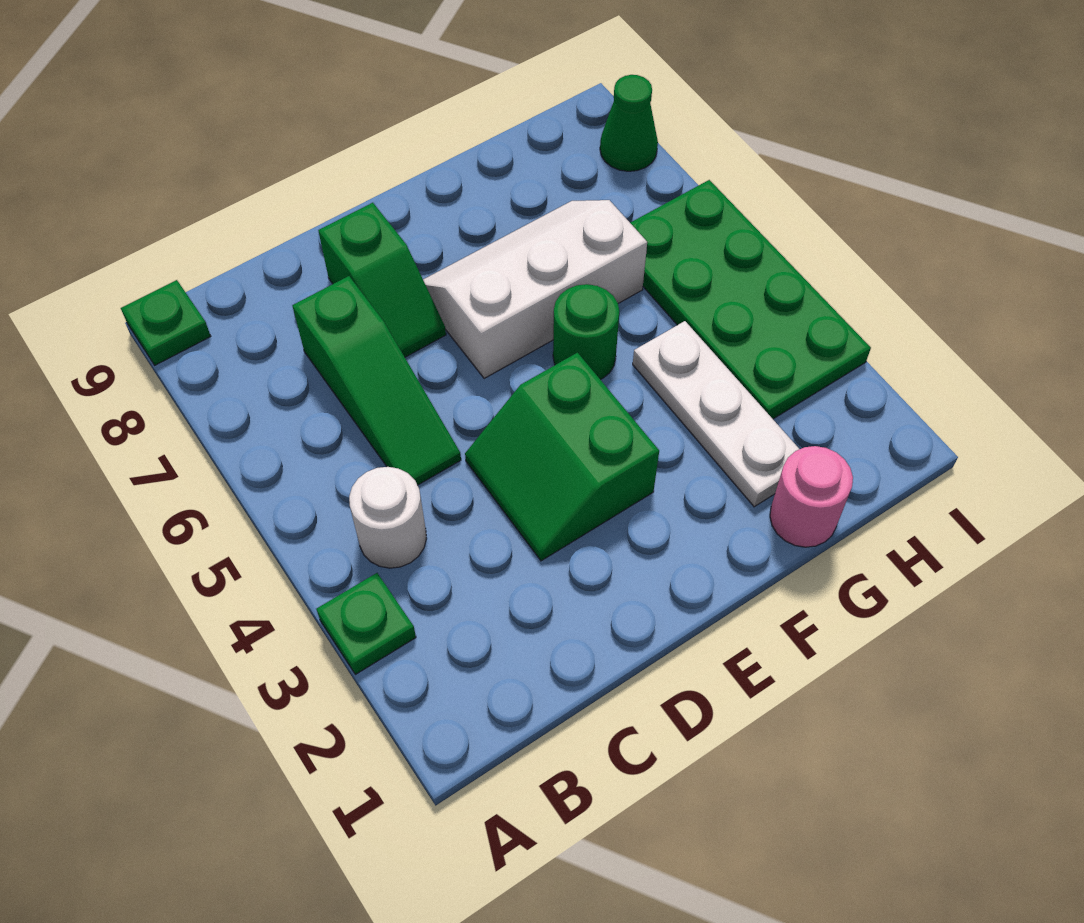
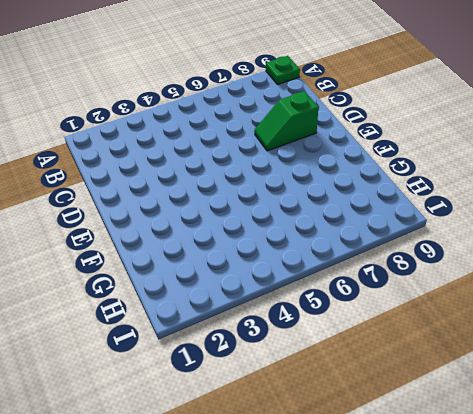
none -> green plate A3 level 1
none -> white round brick B4 level 1
none -> green slope C5:C7 level 1 top 7

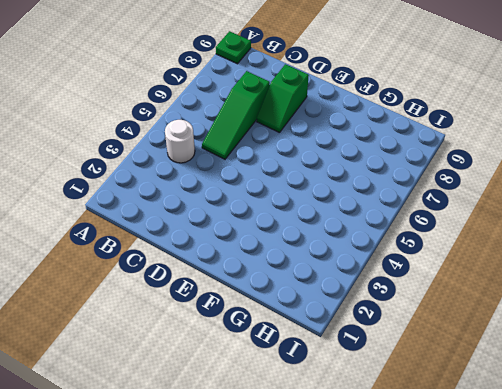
none -> green plate A3 level 1
none -> green slope D3:E4 level 1 top E
none -> white slope E6:G7 level 1 top 6

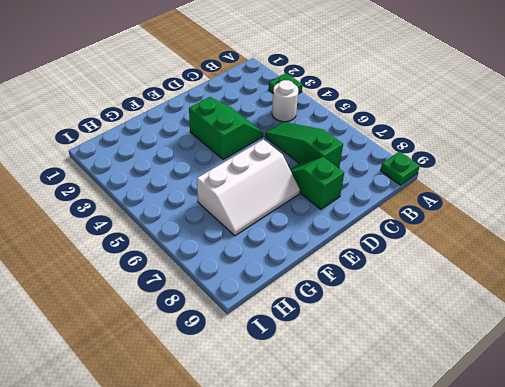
none -> green round brick F5 level 1
none -> pink round brick G1 level 1
none -> white plate G2:G4 level 1

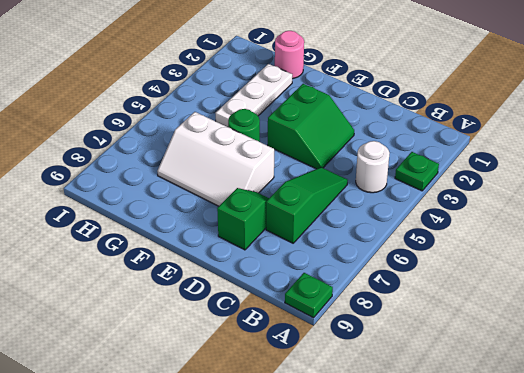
none -> green plate H3:I6 level 1
none -> green cone I8 level 1

